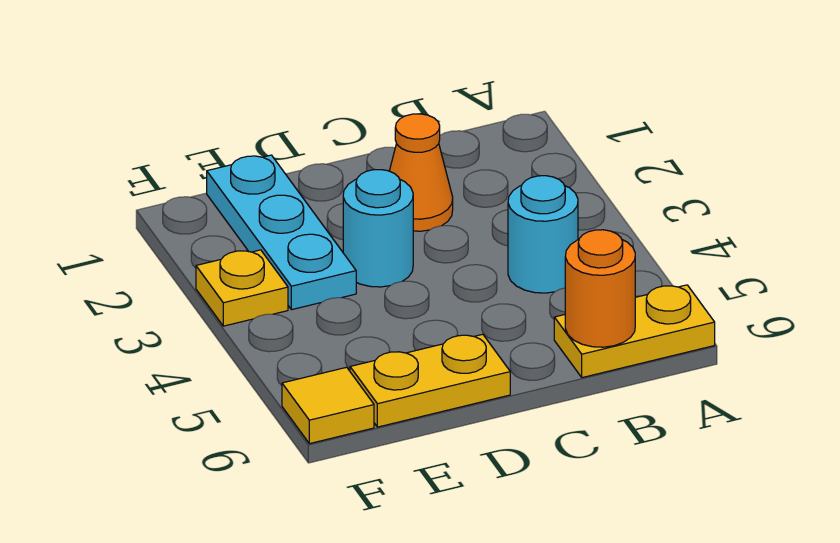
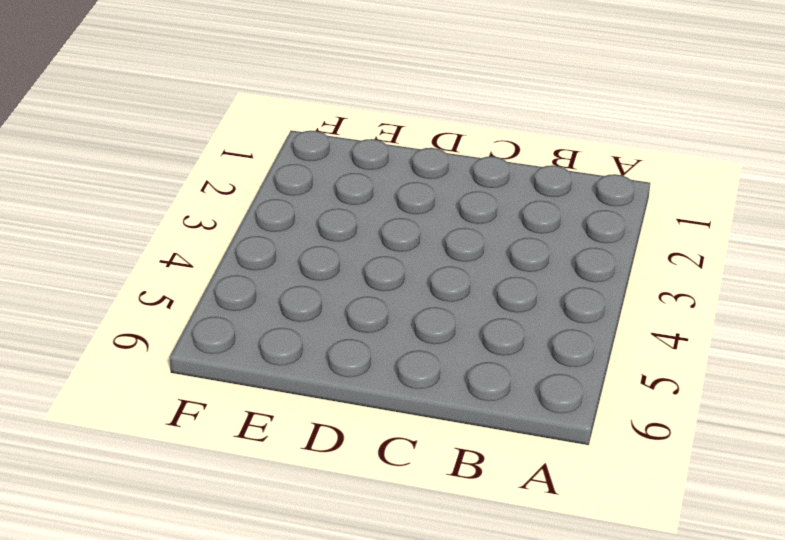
none -> yellow plate A6:B6 level 1
none -> cyan round brick B4 level 1

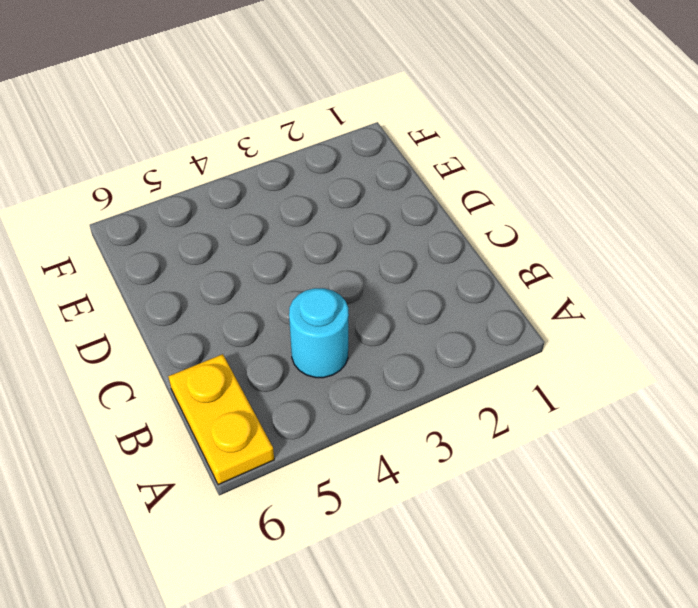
none -> orange cone C2 level 1
none -> cyan round brick D3 level 1

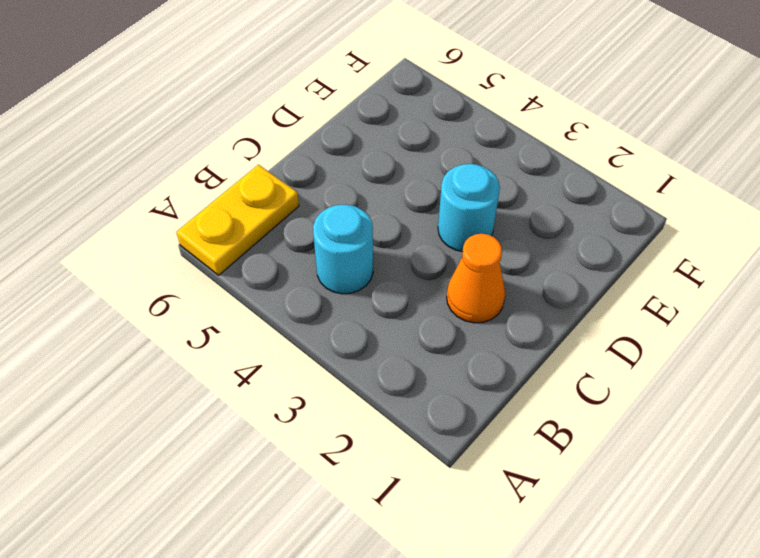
none -> yellow plate D6:E6 level 1
none -> cyan plate E1:E3 level 1

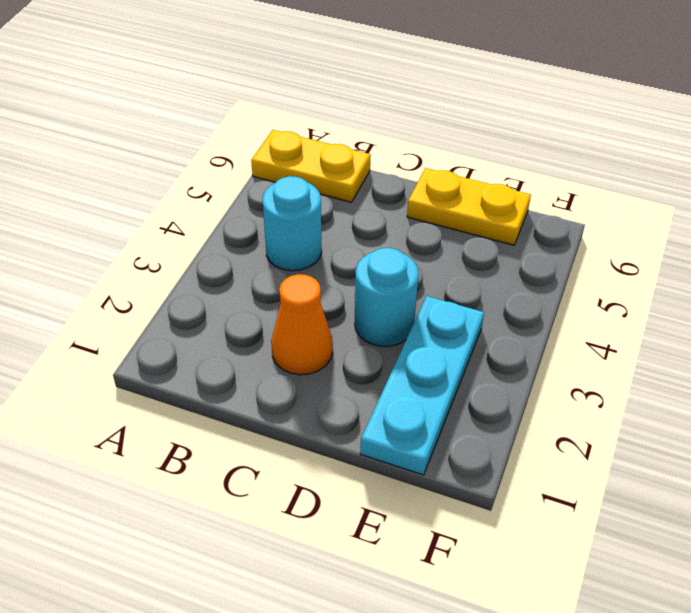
none -> yellow plate F3 level 1
none -> yellow tile F6 level 1

